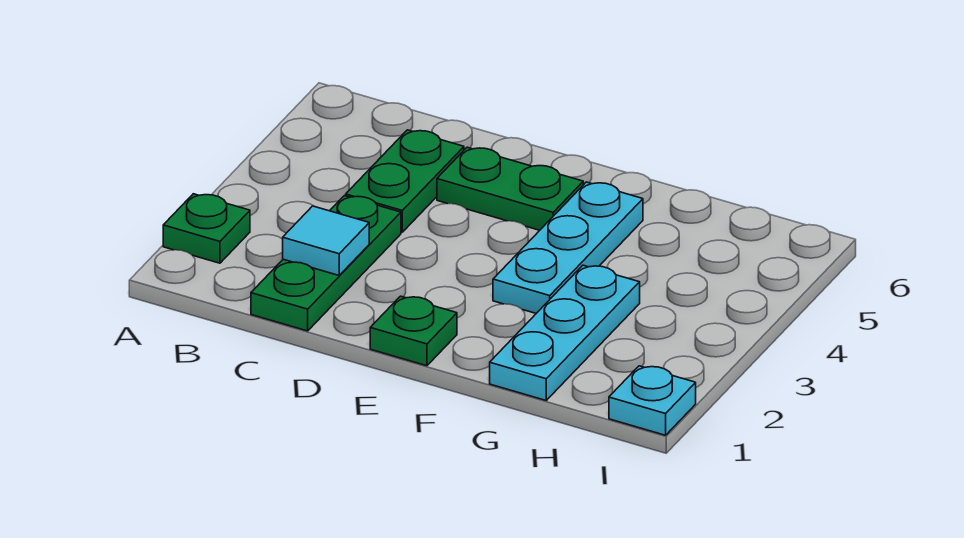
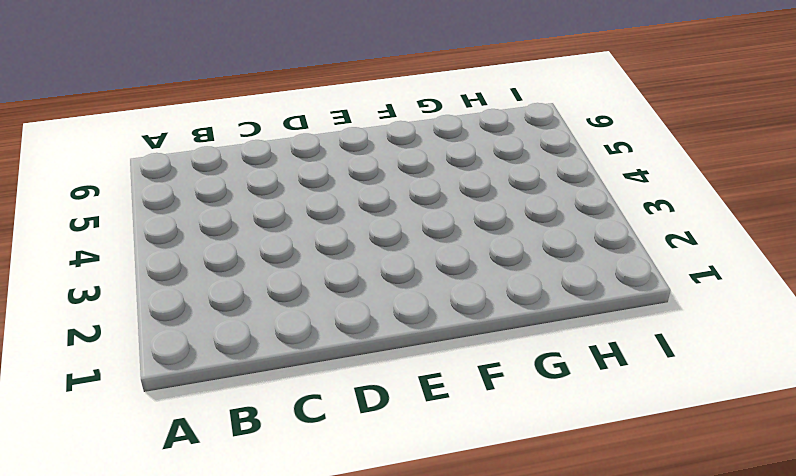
none -> green plate A2 level 1
none -> green plate C1:C3 level 1

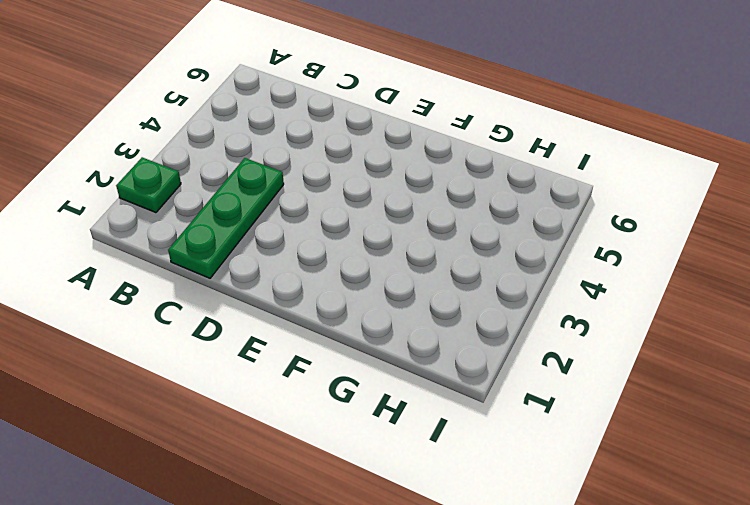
none -> green plate C4:C5 level 1
none -> green plate D5:E5 level 1

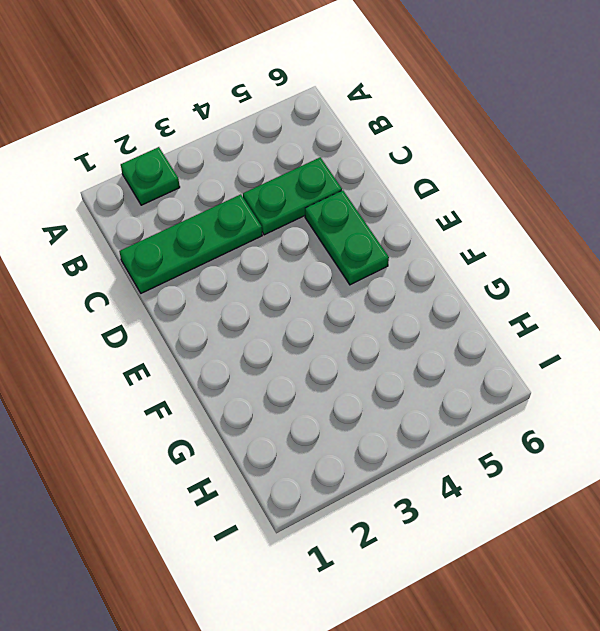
none -> green plate E1 level 1
none -> cyan plate F3:F5 level 1

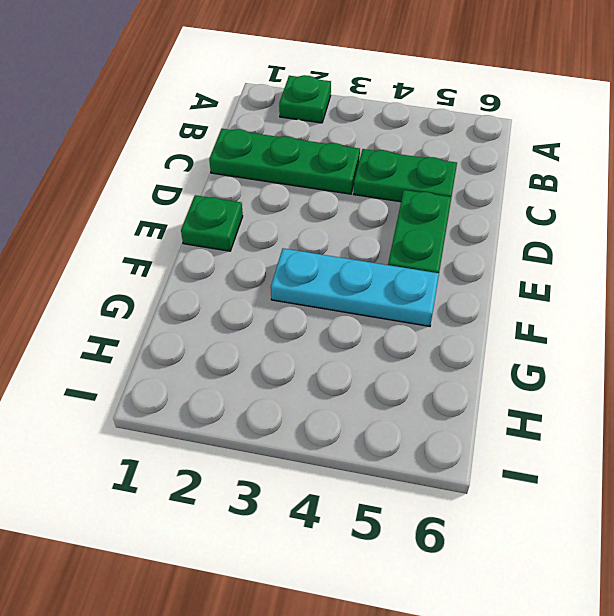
none -> cyan plate G1:G3 level 1
none -> cyan plate I1 level 1

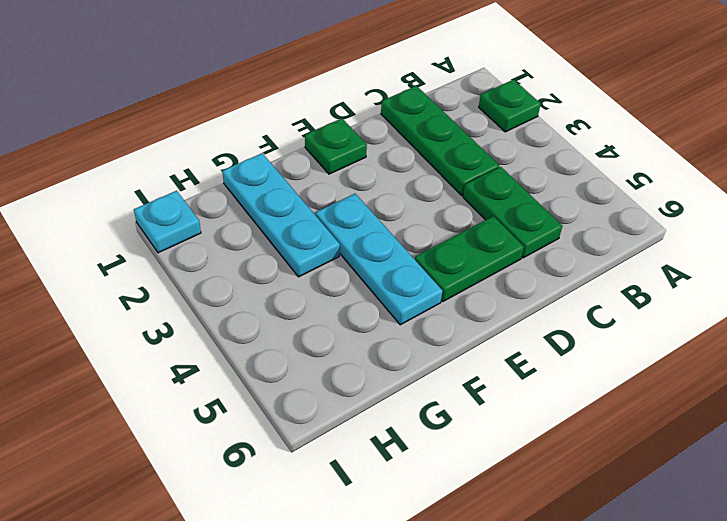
none -> cyan tile C2 level 2

